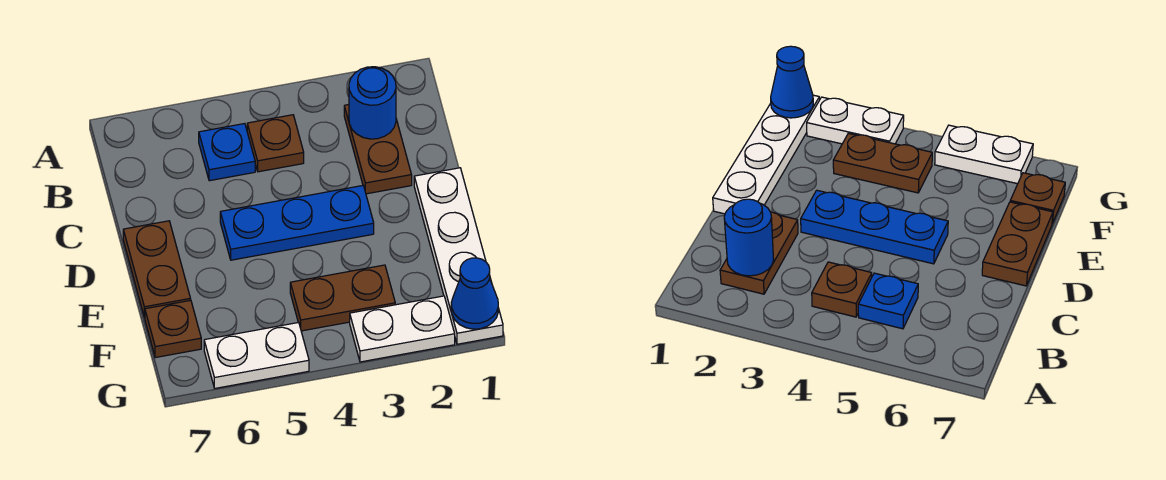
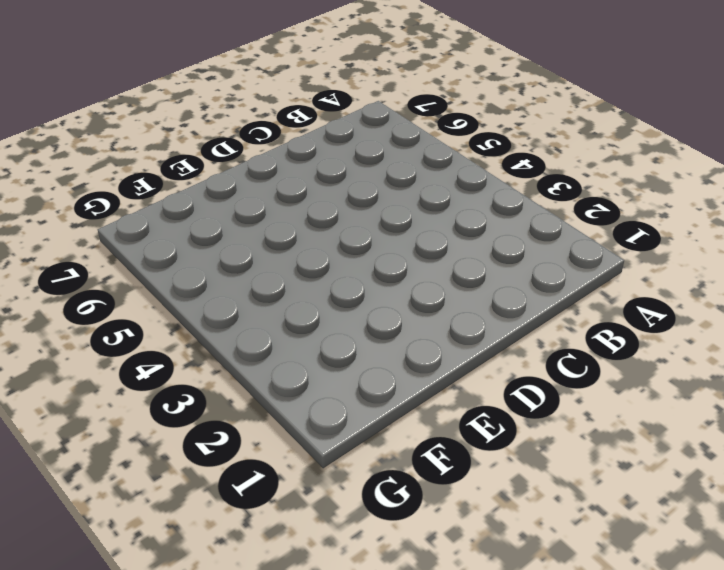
none -> brown plate B2:C2 level 1
none -> brown plate B4 level 1
none -> blue plate B5 level 1

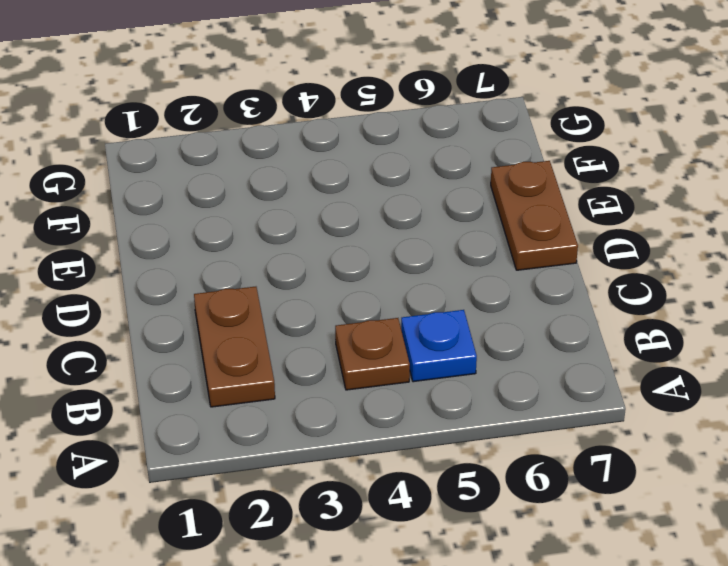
none -> white plate D1:G1 level 1
none -> blue plate D3:D5 level 1
none -> brown plate F3:F4 level 1

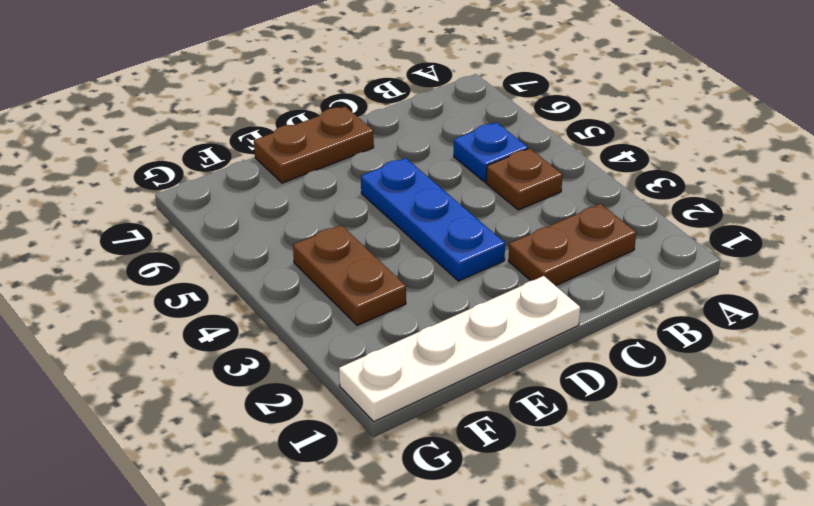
none -> brown plate F7 level 1
none -> white plate G2:G3 level 1
none -> white plate G5:G6 level 1

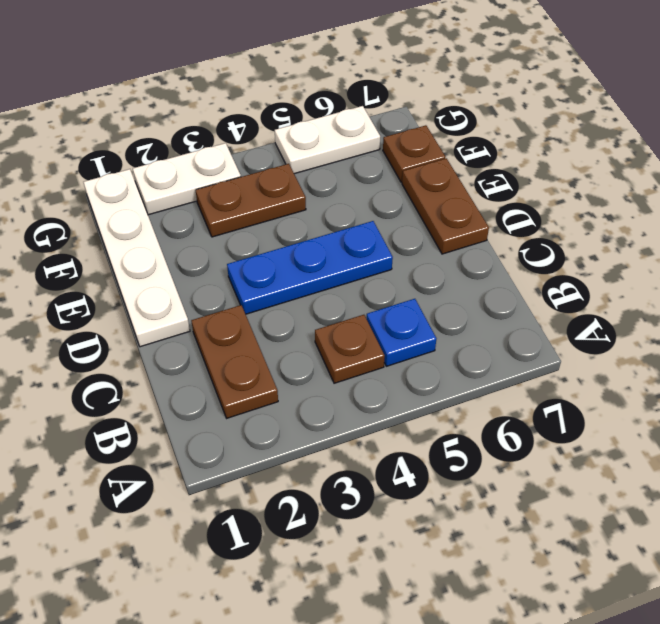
none -> blue round brick B2 level 2
none -> blue cone G1 level 2

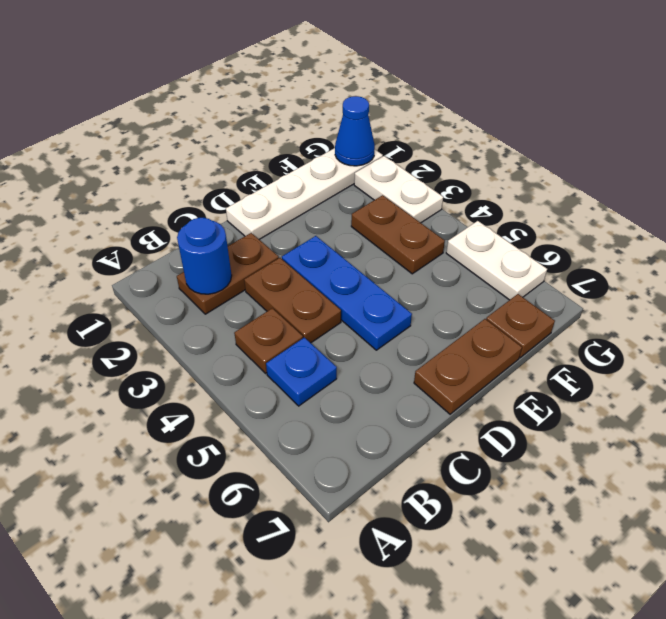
brown plate C3:C4 level 1 -> none

